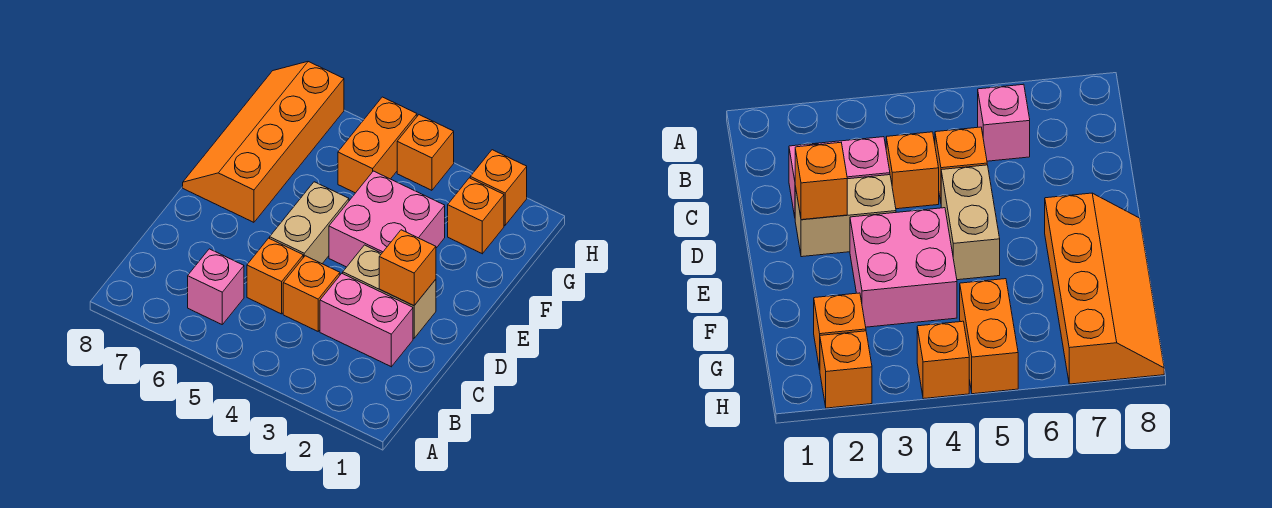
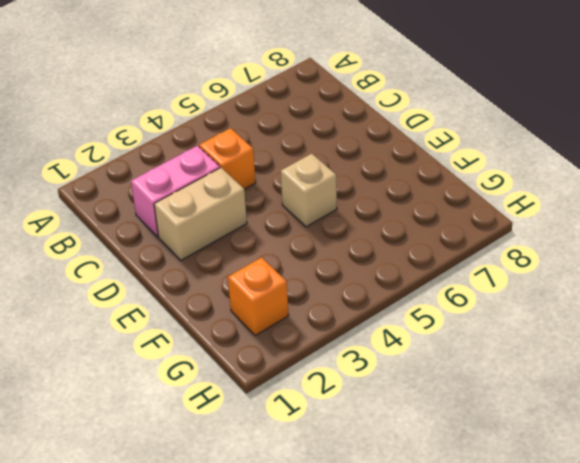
tan brick E5 level 1 -> tan brick D5:E5 level 1
none -> pink brick B6 level 1
none -> orange brick C5 level 1
none -> pink brick E3:F4 level 1

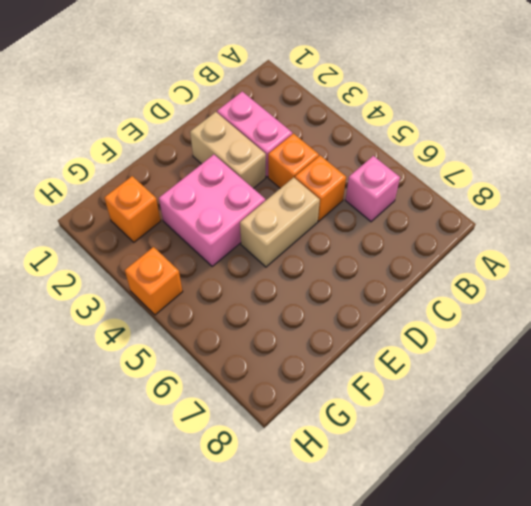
none -> orange slope E7:H8 level 1 top 7
none -> orange brick G5:H5 level 1
none -> orange brick H2 level 1

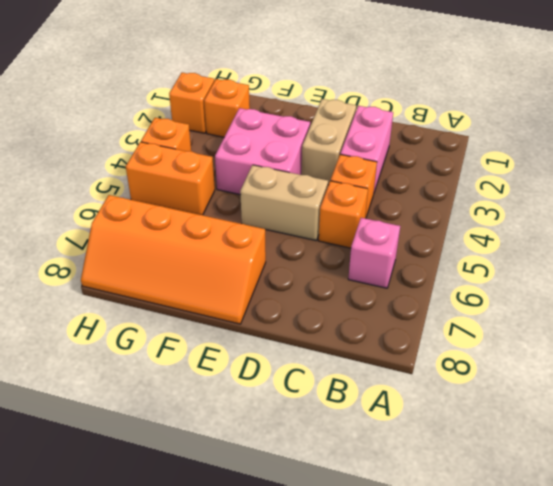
none -> orange brick D2 level 2

